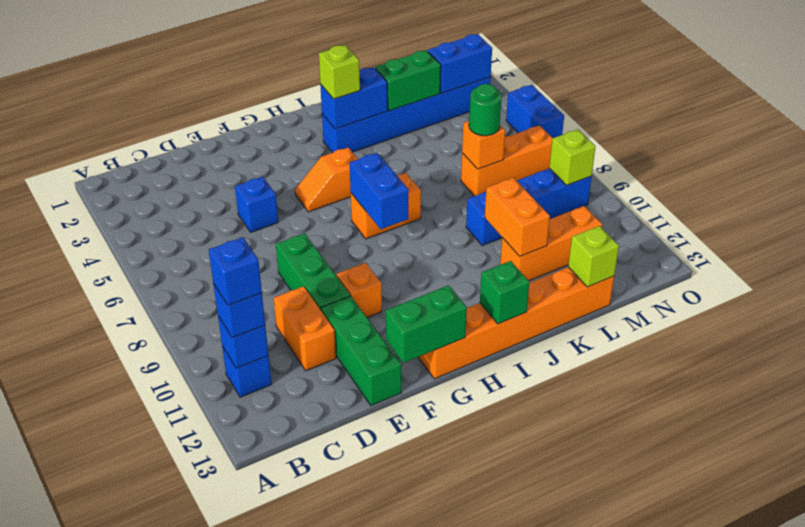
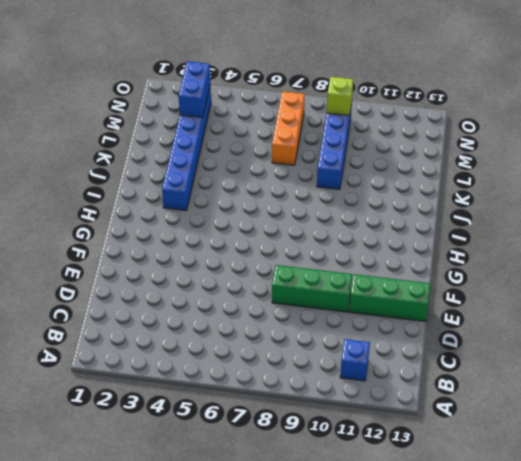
none -> orange brick D10:D11 level 1
none -> blue brick E5 level 1
none -> orange brick F10 level 1

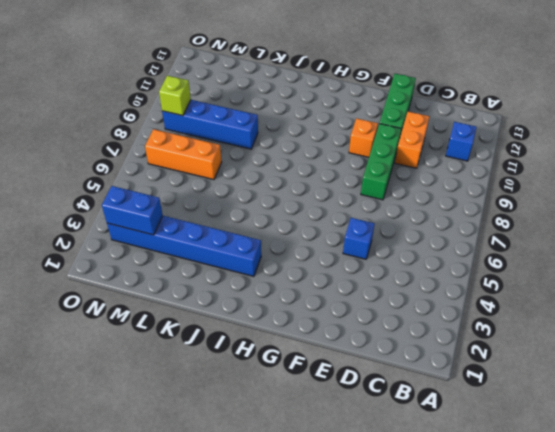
none -> orange slope G5:H5 level 1 top H
none -> orange brick G13:L13 level 1
none -> orange brick H7:I7 level 1

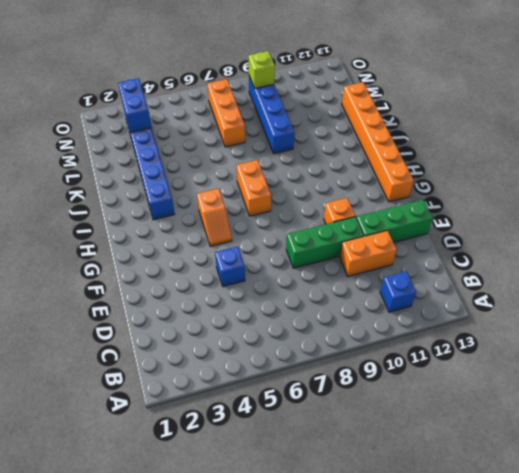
none -> orange brick K11:M11 level 1
none -> blue brick O5:O6 level 1
none -> blue brick B11 level 2

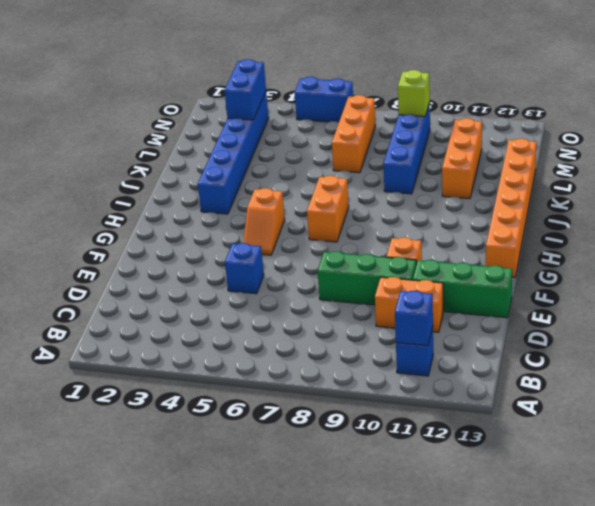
none -> green brick F13:G13 level 2
none -> blue brick H7:H8 level 2
none -> blue brick I3:J3 level 2

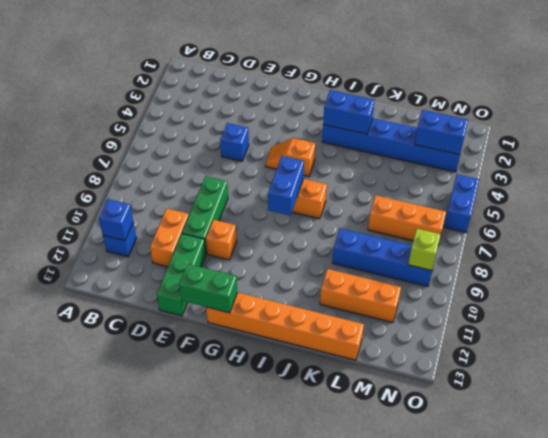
none -> green brick I13 level 2
none -> green brick K3:L3 level 2
none -> orange brick K10:K11 level 2

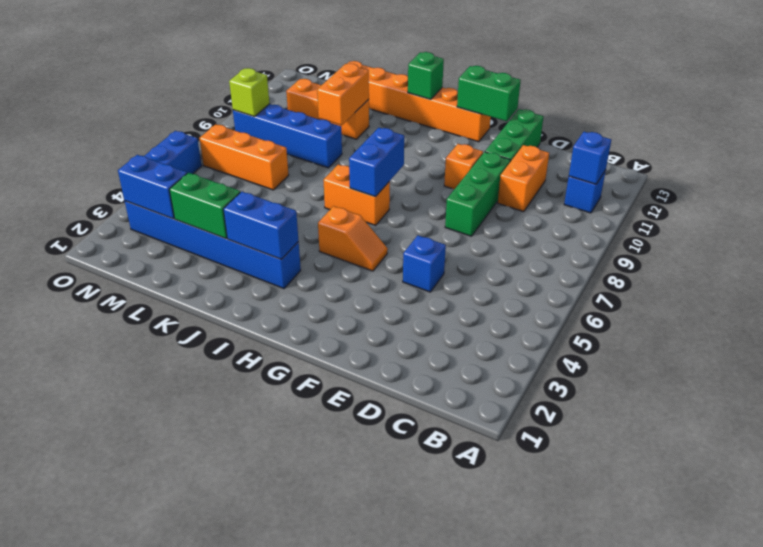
none -> orange brick L7 level 2
none -> lime brick L13 level 2
none -> blue brick B11 level 3

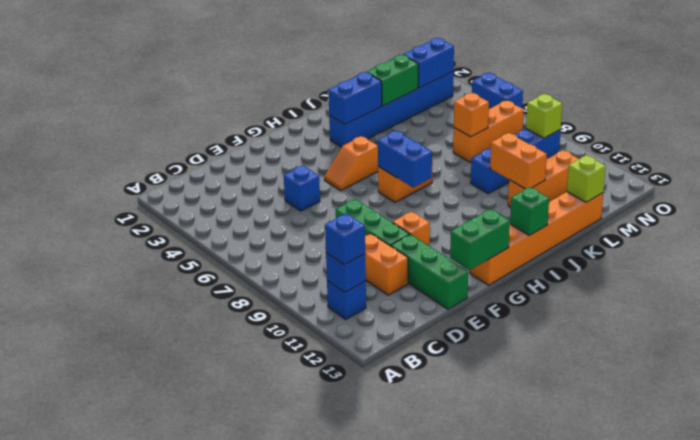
none -> lime brick I3 level 3
none -> green round brick L7 level 3
none -> blue brick B11 level 4

